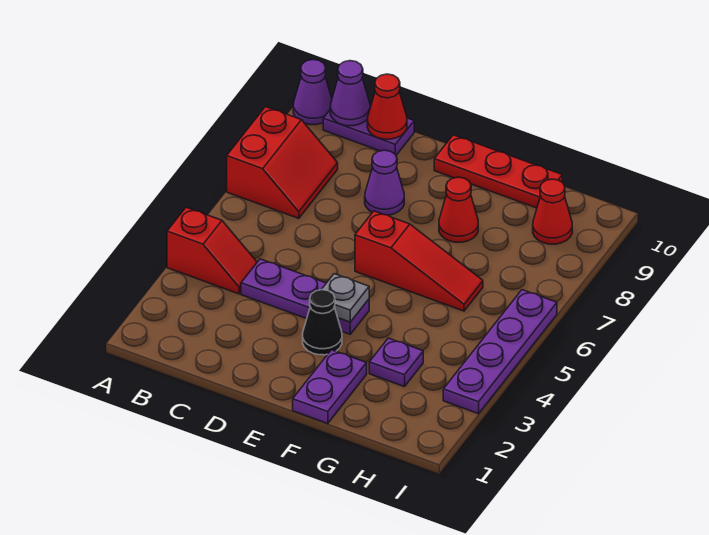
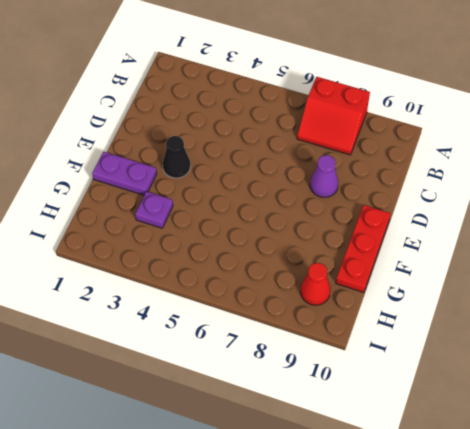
none -> red slope A4:B4 level 1 top A
none -> purple cone A10 level 1
none -> purple plate B10:C10 level 1

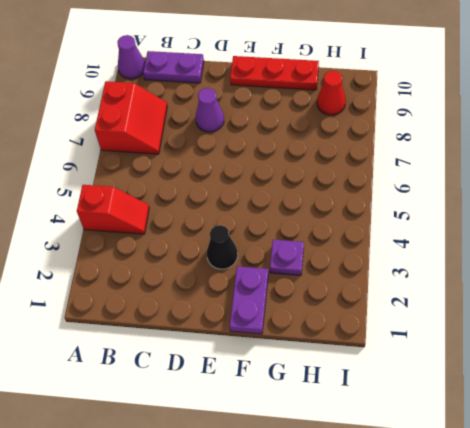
none -> purple plate C4:E4 level 1
none -> red slope E6:G6 level 1 top E
none -> red cone F8 level 1

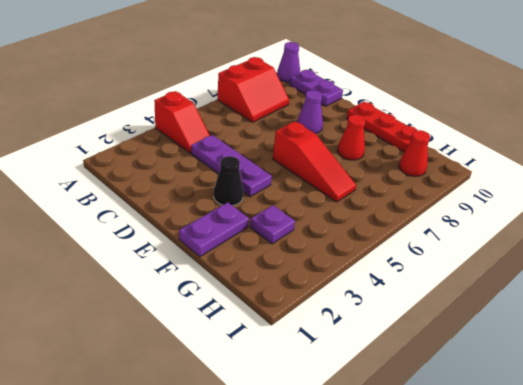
none -> purple plate I3:I6 level 1
none -> purple cone B10 level 2
none -> red cone C10 level 2

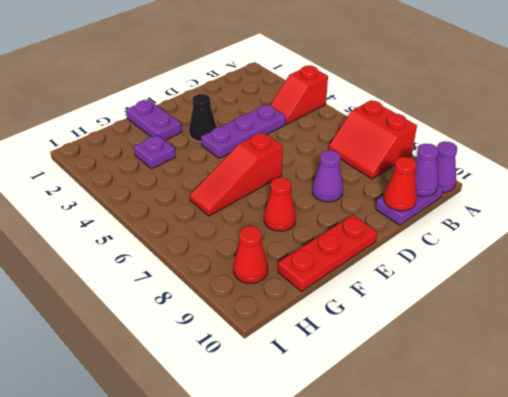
none -> purple plate I3:I6 level 1
none -> grey plate E4 level 2

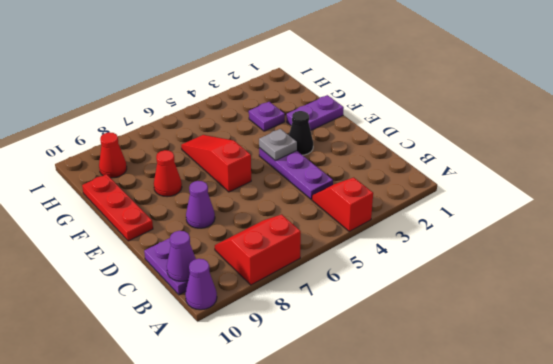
none -> purple plate I3:I6 level 1
none -> red cone C10 level 2

